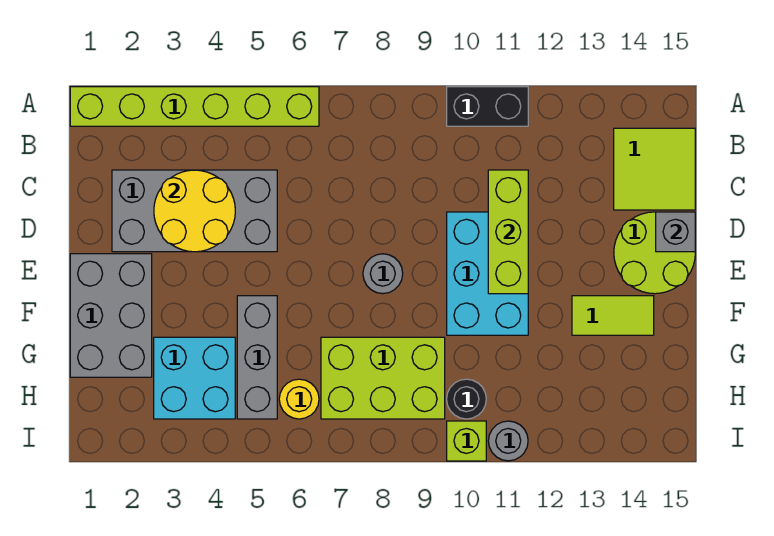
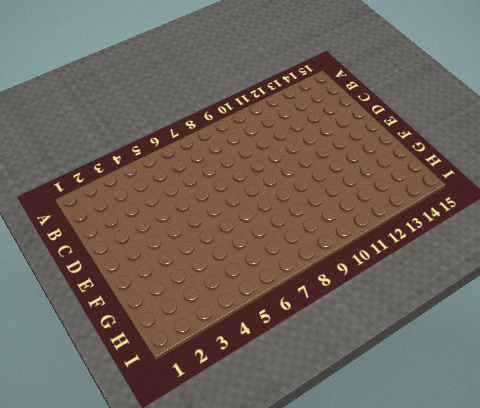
none -> lime brick A1:A6 level 1
none -> black brick A10:A11 level 1
none -> lime tile B14:C15 level 1

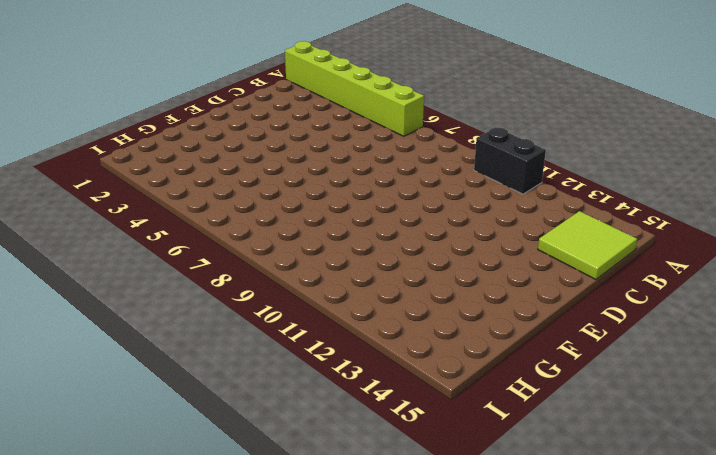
none -> grey brick C2:D5 level 1
none -> cyan brick D10:F11 level 1
none -> lime round brick D14:E15 level 1

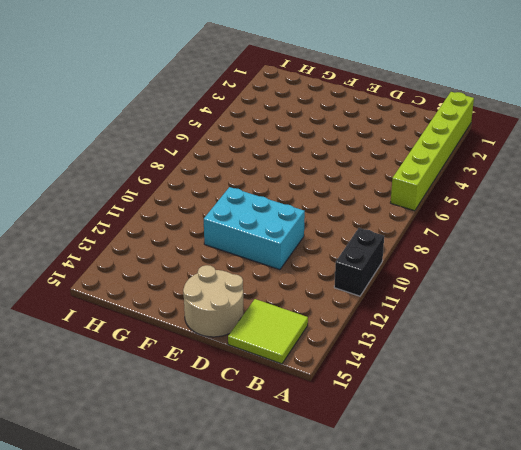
tan round brick D14:E15 level 1 -> lime round brick D14:E15 level 1
none -> grey brick C2:D5 level 1
none -> grey brick E1:G2 level 1
none -> grey round brick E8 level 1

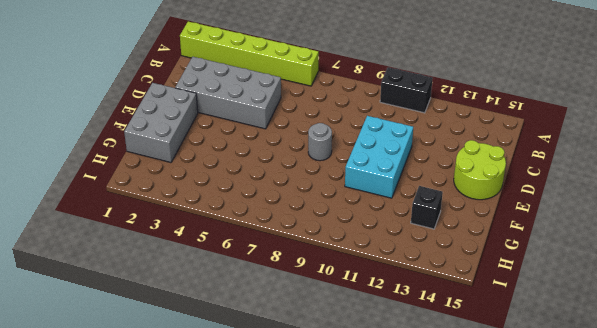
black brick G13 level 1 -> none
none -> lime tile B14:C15 level 1
none -> grey brick F5:H5 level 1
none -> lime tile F13:F14 level 1

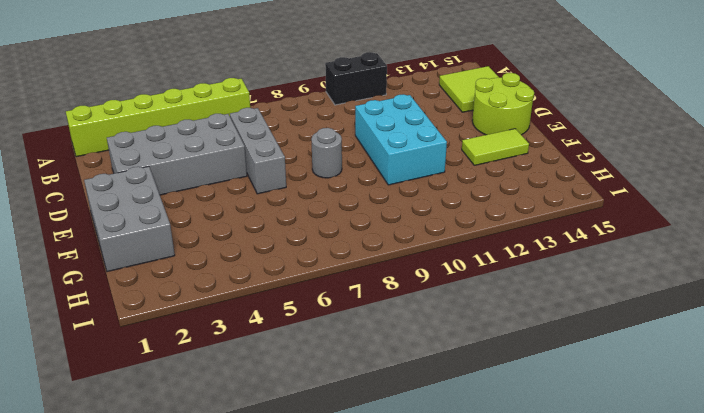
grey brick C6:E6 level 1 -> grey brick F5:H5 level 1
none -> cyan brick G3:H4 level 1
none -> lime brick G7:H9 level 1
none -> yellow round brick H6 level 1

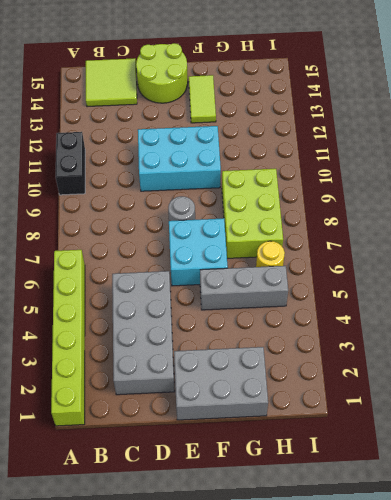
cyan brick E6:F7 level 1 -> cyan brick G3:H4 level 1
none -> black round brick H10 level 1
none -> lime brick I10 level 1
none -> grey round brick I11 level 1

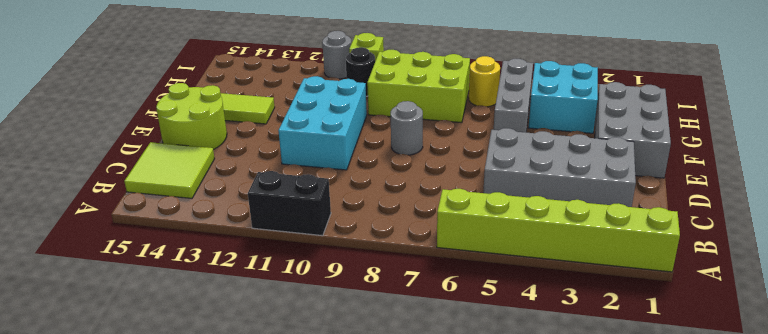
none -> yellow round brick C3:D4 level 2
none -> lime brick C11:E11 level 2
none -> grey brick D15 level 2

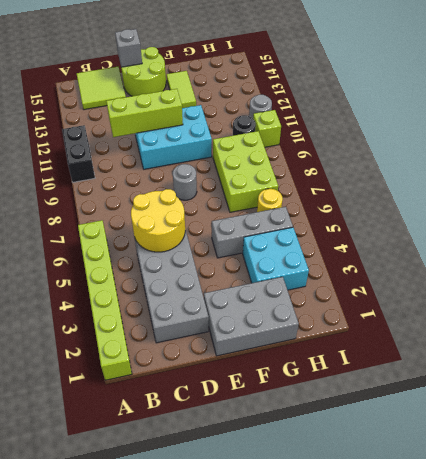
yellow round brick C5:D6 level 2 -> yellow round brick C3:D4 level 2

